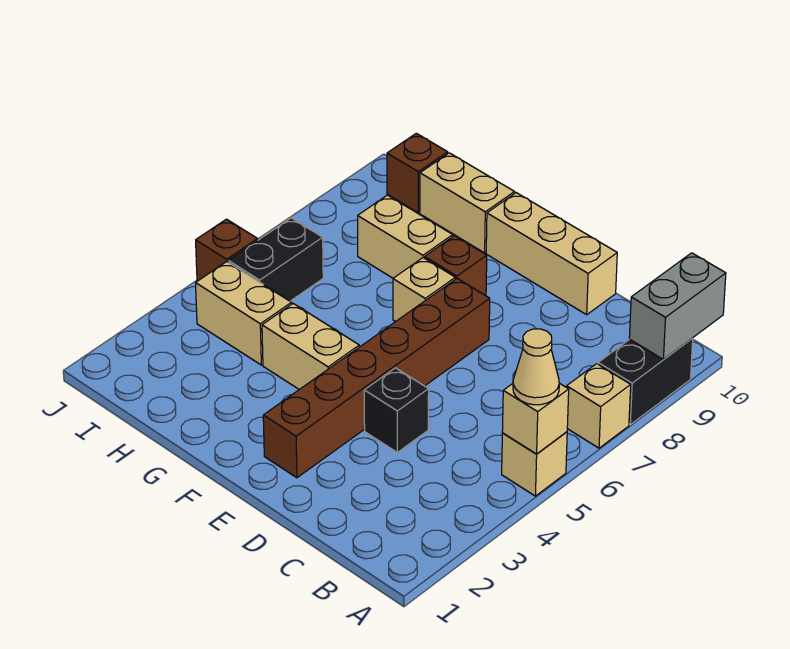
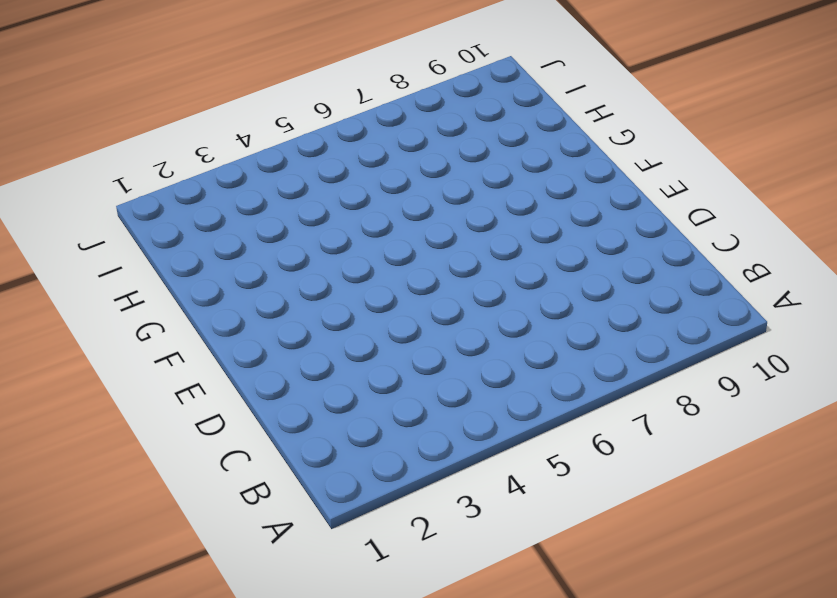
none -> tan brick A5 level 1
none -> tan brick A7 level 1
none -> black brick A8:A9 level 1

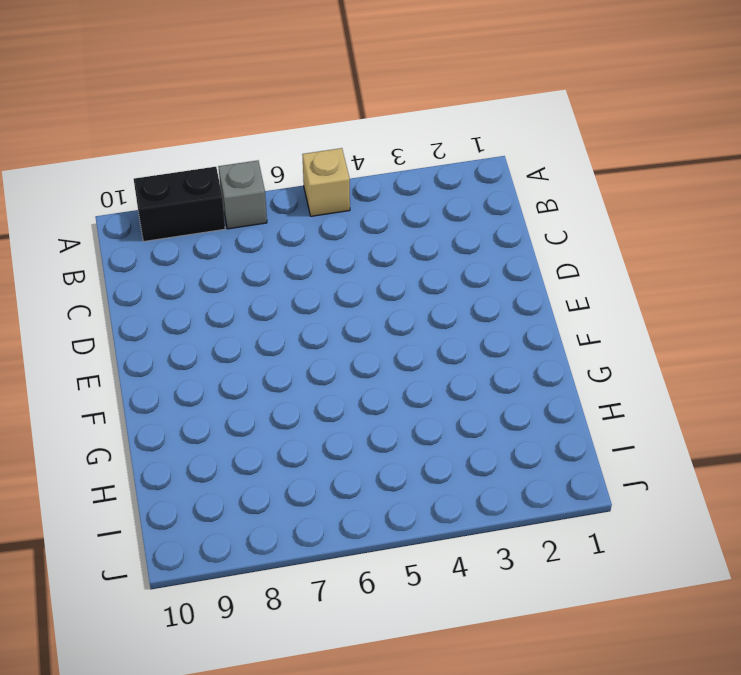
grey brick A7 level 1 -> tan brick A7 level 1
none -> black brick D4 level 1
none -> tan brick D10:F10 level 1
none -> brown brick E2:E7 level 1

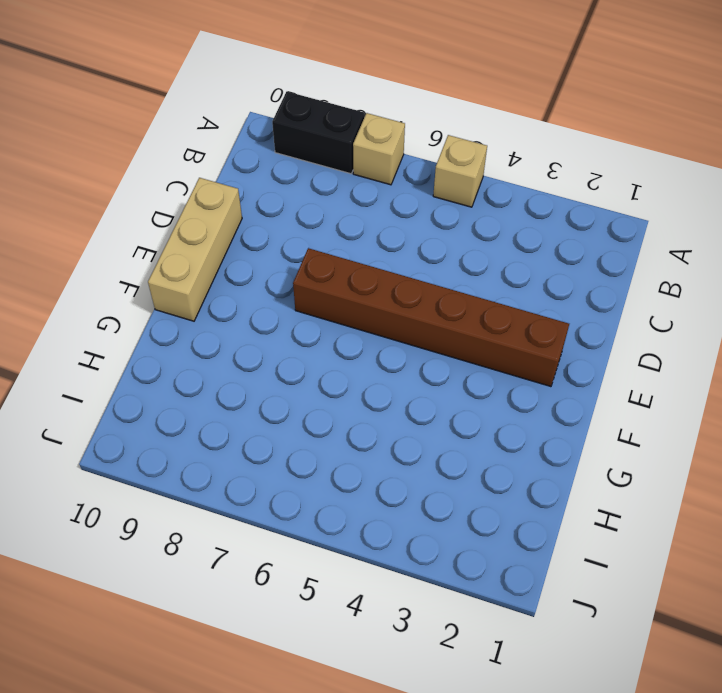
none -> black brick D4 level 1
none -> tan brick F4:G4 level 1
none -> tan brick F7 level 1

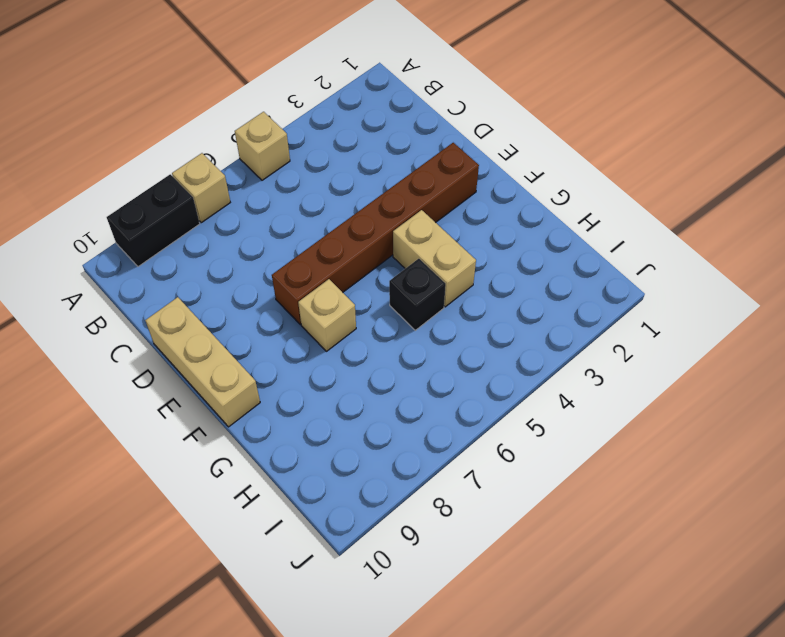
black brick G5 level 1 -> black brick D4 level 1
none -> brown brick F8 level 1
none -> tan brick G8:H8 level 1
none -> tan brick G10:H10 level 1

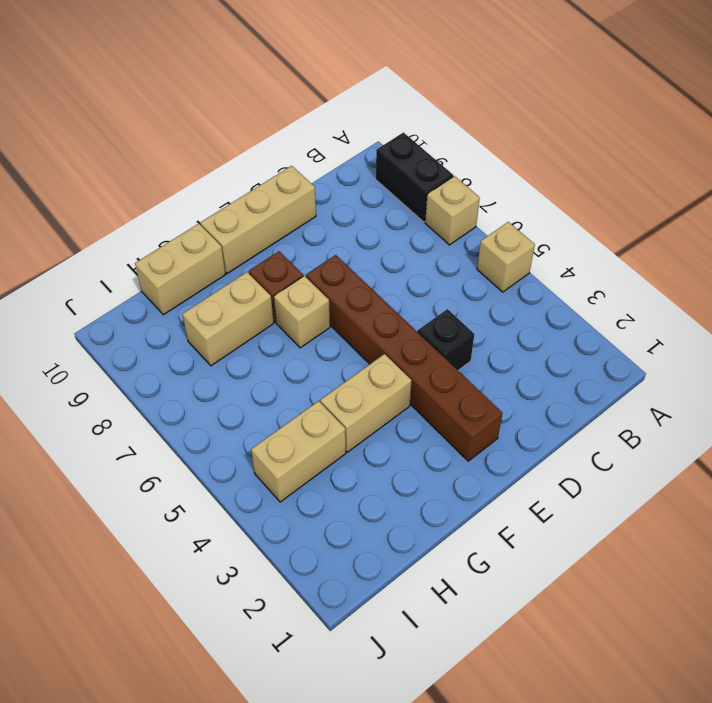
none -> black brick I5:I6 level 1
none -> brown brick I10 level 1
none -> brown brick J5 level 1

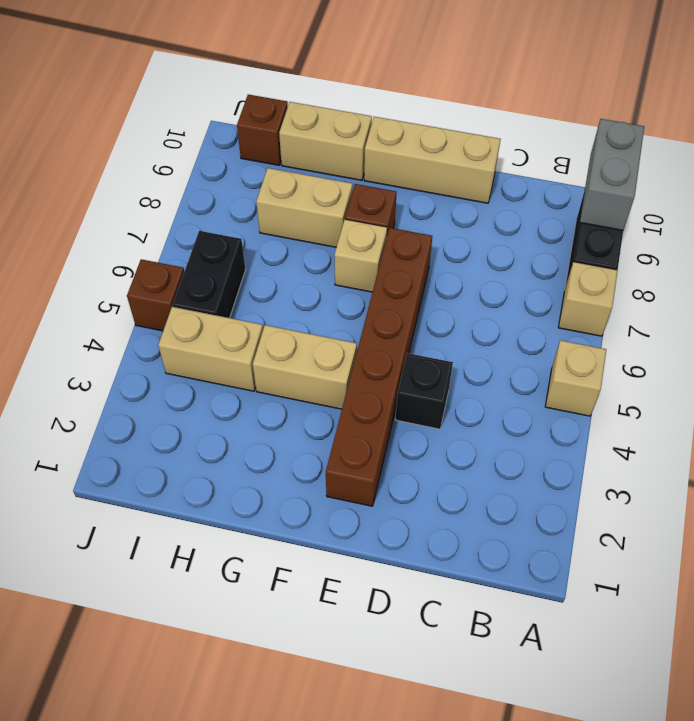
none -> tan brick A5 level 2
none -> tan cone A5 level 3

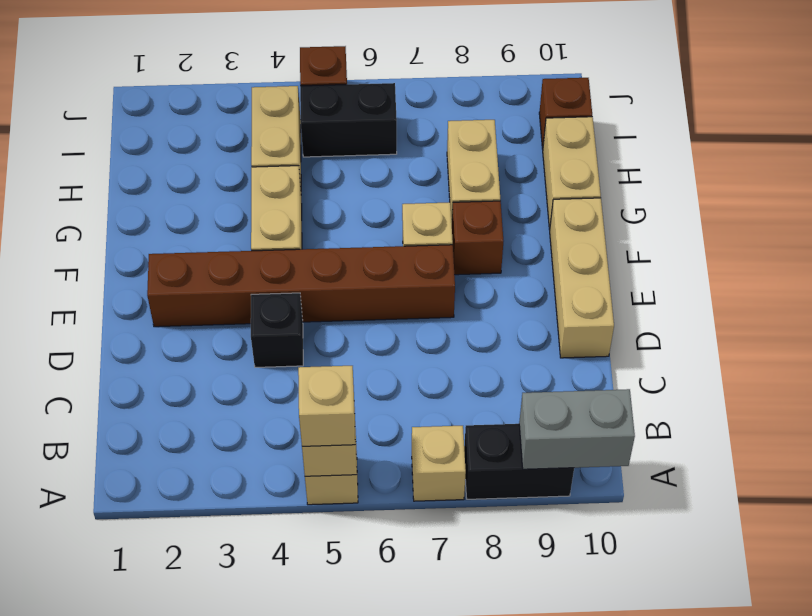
tan brick A5 level 3 -> tan cone A5 level 3

